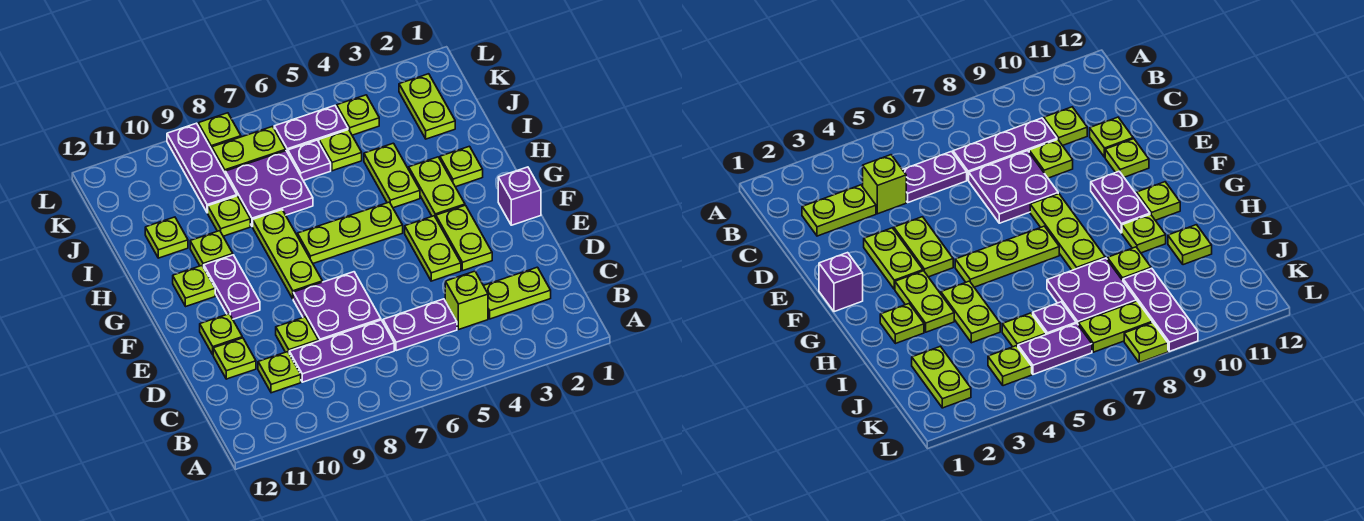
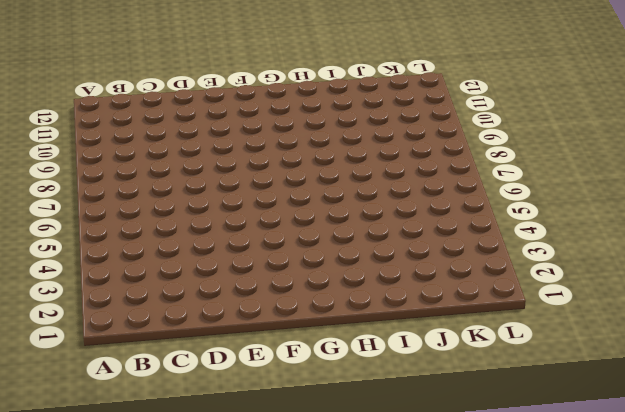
none -> lime plate C2:C3 level 1
none -> lime brick C4 level 1
none -> purple plate C5:C6 level 1
none -> purple plate C7:C9 level 1

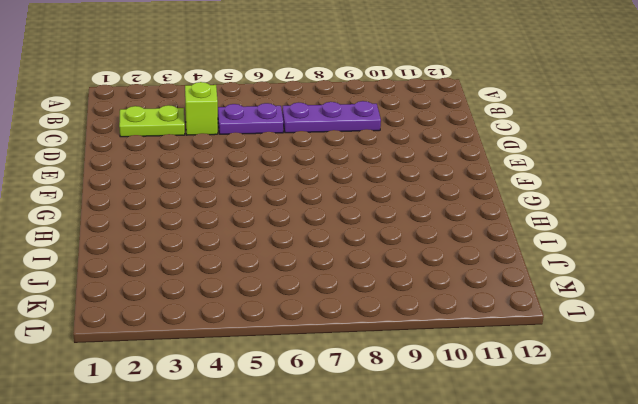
none -> lime plate C10 level 1
none -> purple plate D7:E8 level 1
none -> lime plate D9 level 1
none -> lime plate D11 level 1

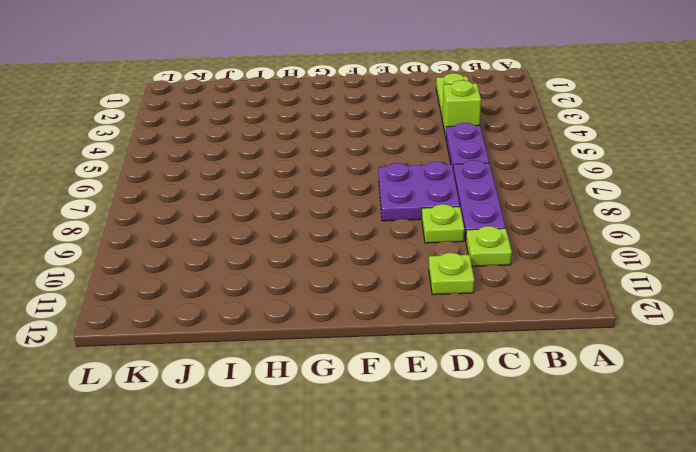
none -> lime plate E3:F3 level 1
none -> lime plate E4:F4 level 1
none -> lime plate E11 level 1
none -> purple brick F1 level 1

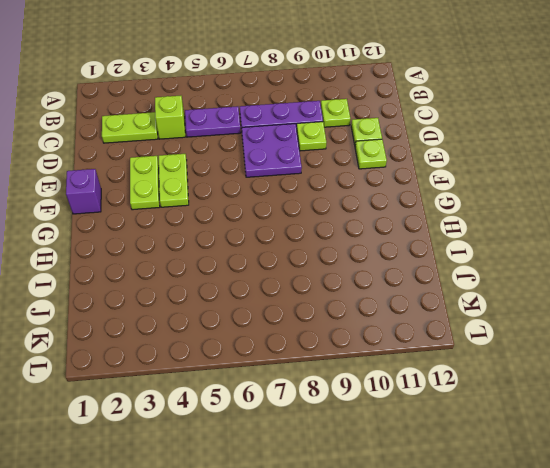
none -> lime plate F8:H8 level 1
none -> purple plate F10:G10 level 1
none -> lime plate G3:H3 level 1
none -> lime plate G5:G7 level 1

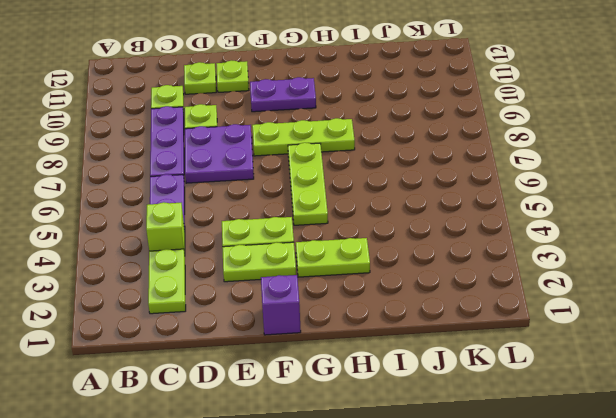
none -> lime plate G11 level 1
none -> lime plate H2 level 1
none -> lime plate H4:I4 level 1
none -> lime plate H10 level 1

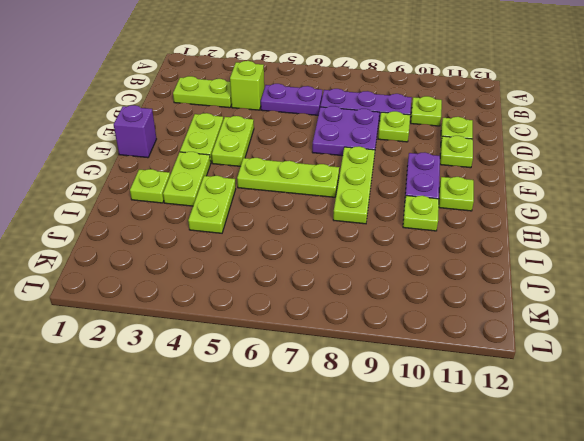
none -> purple plate I7:J8 level 1
none -> lime plate I9 level 1
none -> lime plate I11 level 1
none -> lime plate J2:K2 level 1

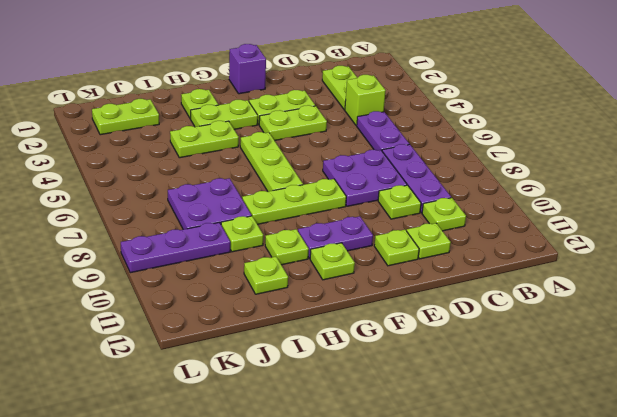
none -> lime plate J5 level 1
none -> purple plate J6 level 1
none -> lime plate K4 level 1
none -> purple plate K5:K6 level 1

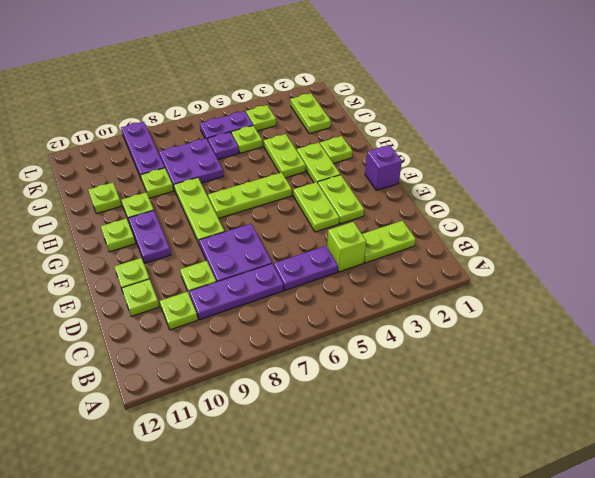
none -> lime plate K7:K8 level 1
none -> lime plate L8 level 1

